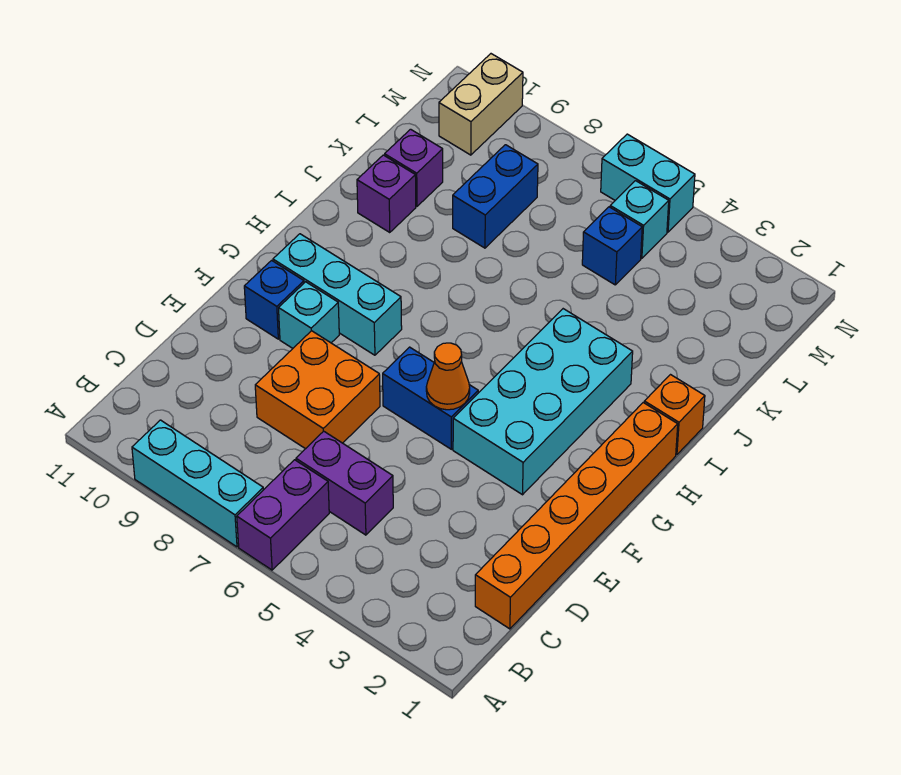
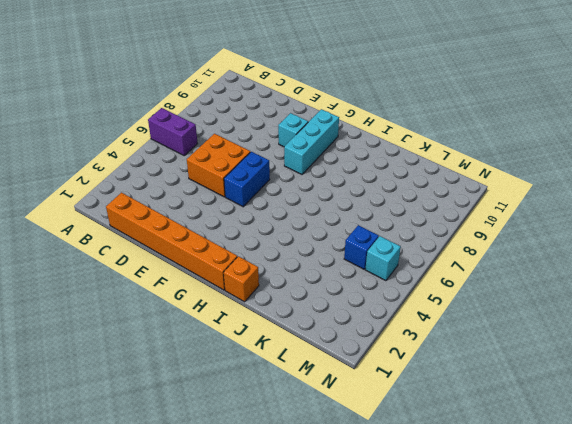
orange brick D5:E6 level 1 -> orange brick D7:E8 level 1
none -> cyan brick A7:A9 level 1
none -> purple brick C5:C6 level 1
none -> cyan brick F3:I4 level 1

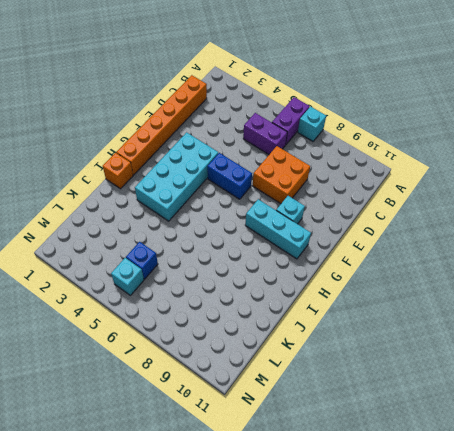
cyan brick A7 level 1 -> cyan brick A7:A9 level 1
none -> blue brick F10 level 1
none -> purple brick J10 level 1
none -> blue brick K8:L8 level 1

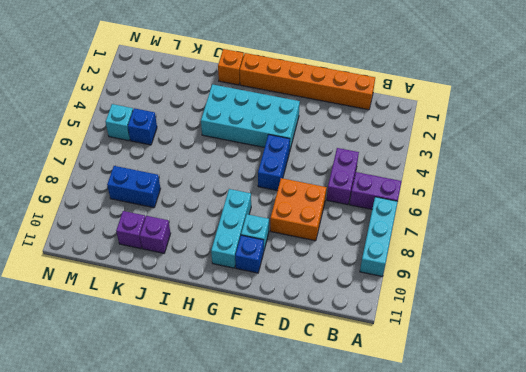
none -> tan brick M10:N10 level 1
none -> cyan brick N5:N6 level 1
none -> orange cone F5 level 2

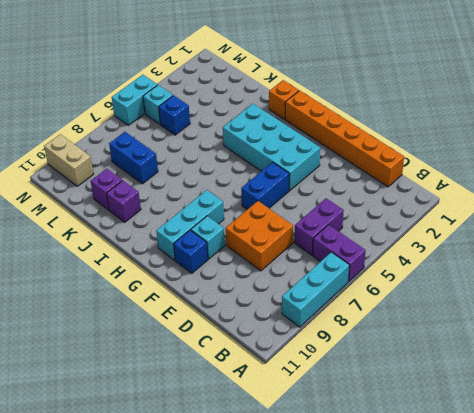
none -> orange cone F5 level 2

